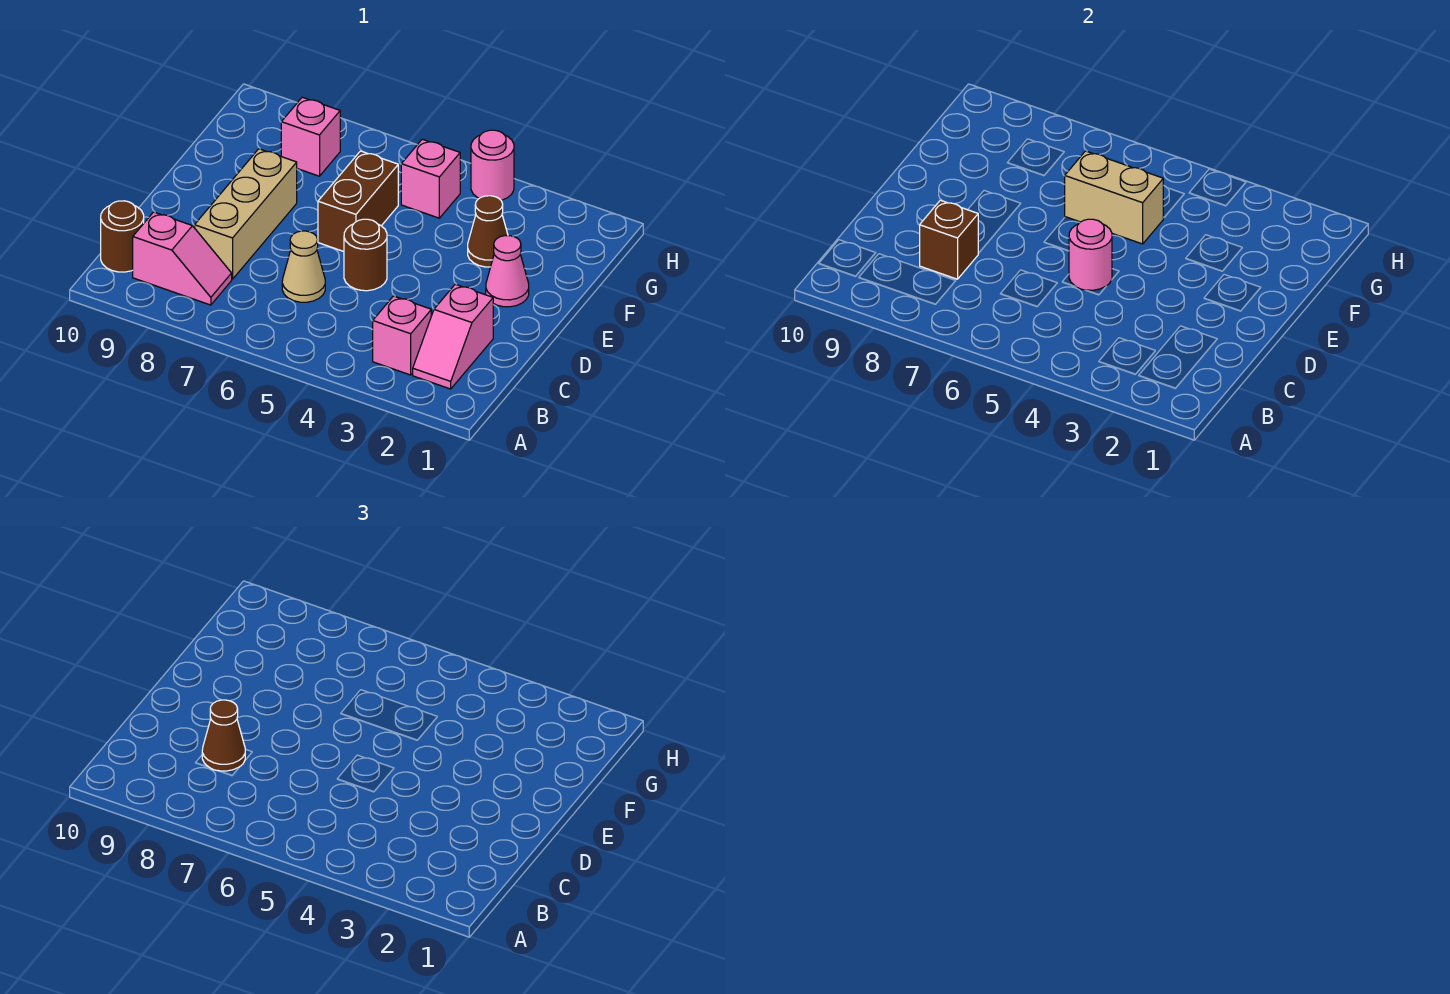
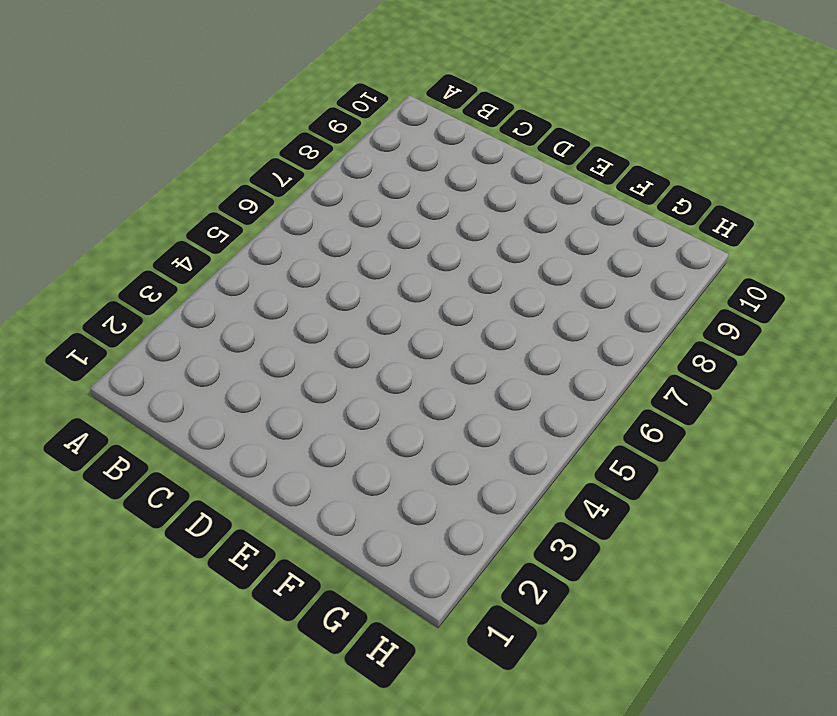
none -> pink slope B2:C2 level 1 top C
none -> pink brick B3 level 1
none -> pink slope B8:B9 level 1 top 9

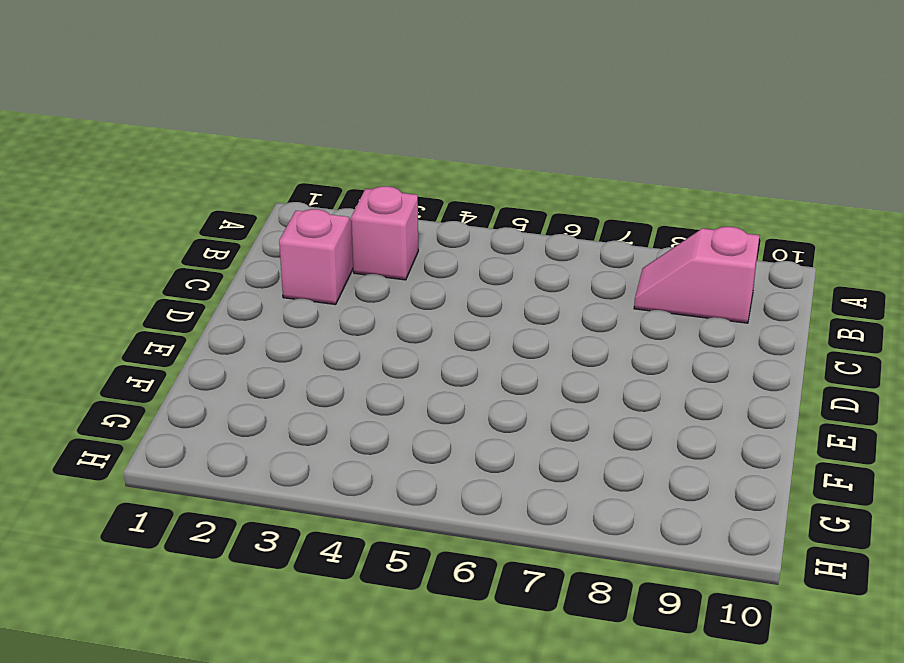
none -> brown round brick B10 level 1
none -> tan cone C6 level 1
none -> tan brick C8:E8 level 1

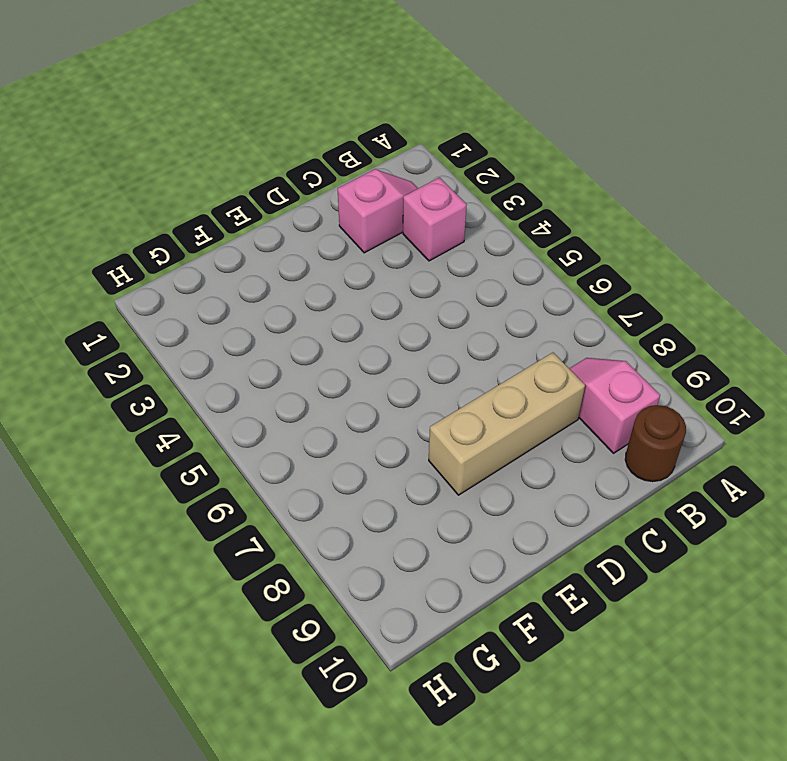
none -> tan cone C6 level 1
none -> brown round brick D5 level 1
none -> pink cone E2 level 1

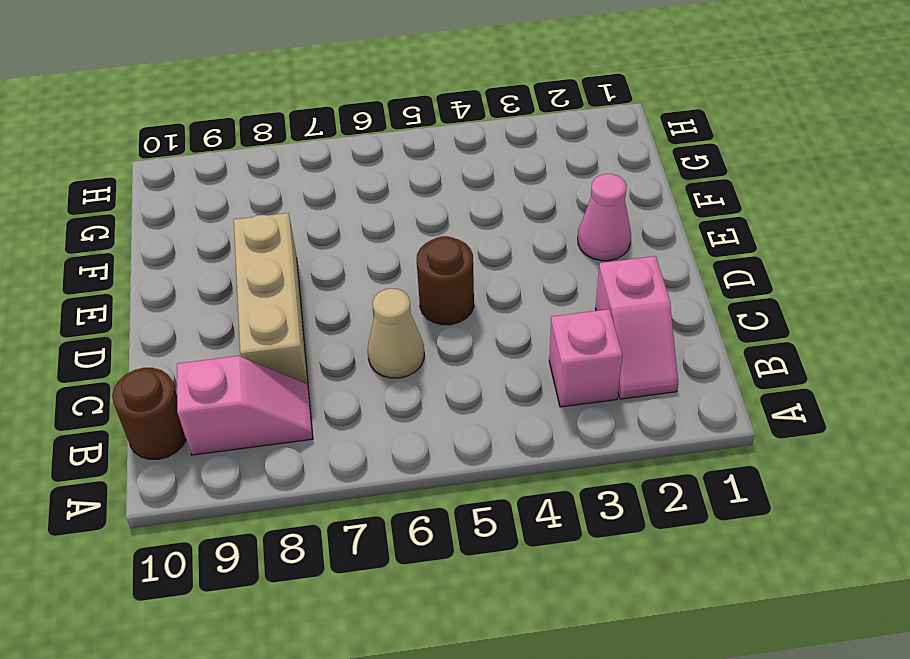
none -> brown brick E6:F6 level 1
none -> brown cone F3 level 1
none -> pink brick G5 level 1

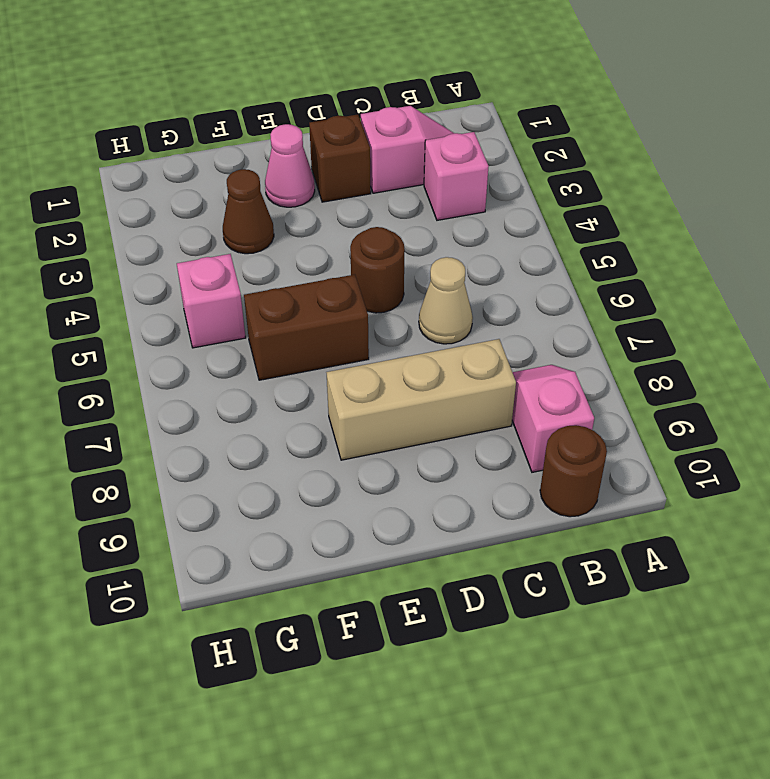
brown brick D2 level 1 -> brown brick C8 level 2
none -> pink brick G8 level 1
none -> pink round brick H4 level 1
none -> pink round brick D5 level 2

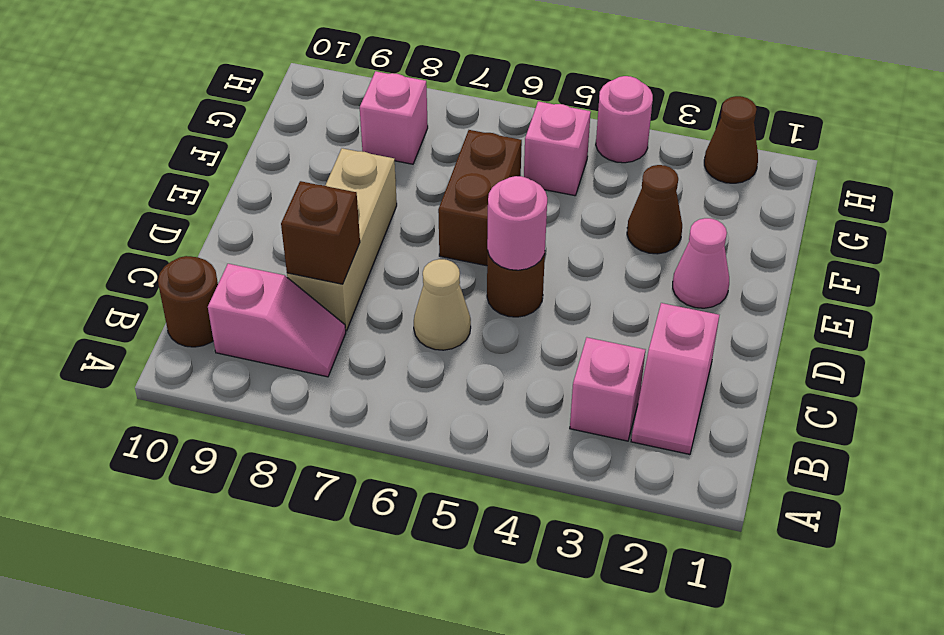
brown cone H2 level 1 -> brown cone C8 level 3
none -> tan brick F5:F6 level 2

